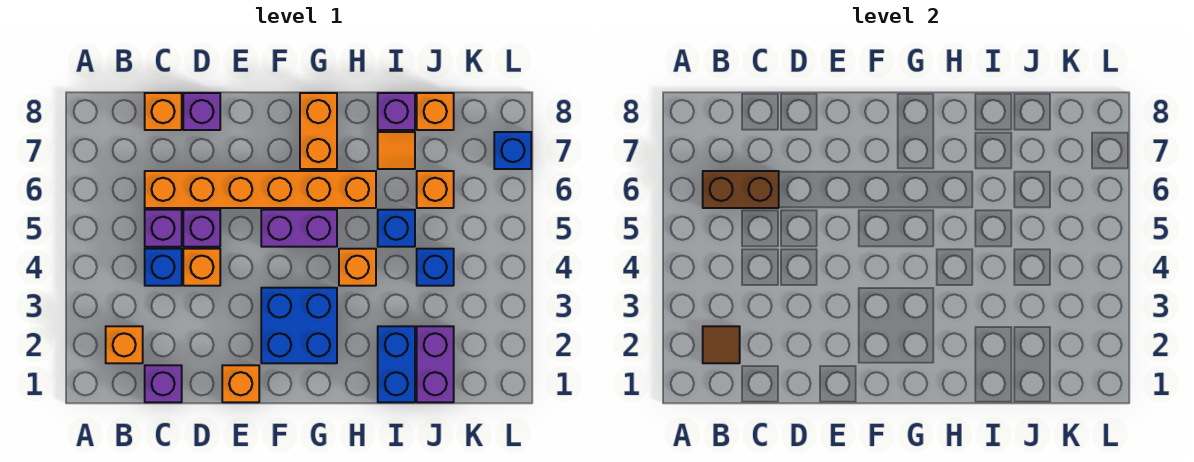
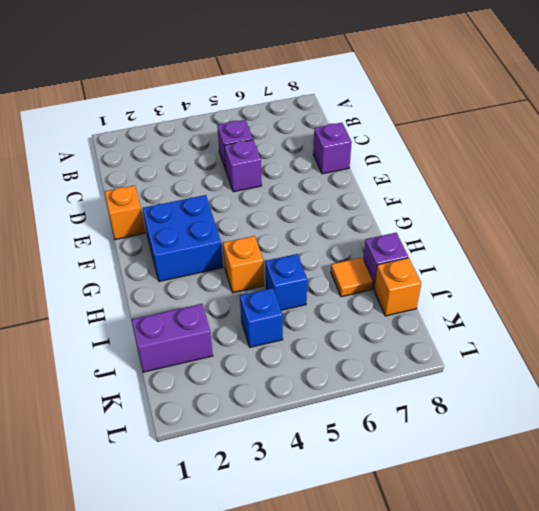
none -> orange brick B2 level 1
none -> purple brick C1 level 1
none -> blue brick C4 level 1

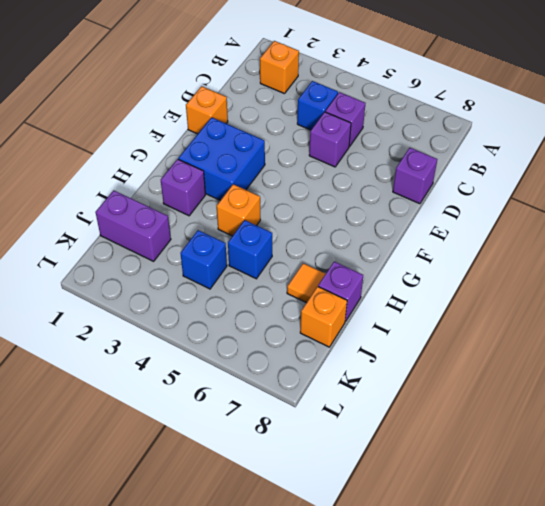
purple brick H2 level 1 -> purple brick C1 level 1
none -> orange brick C6:H6 level 1
none -> orange brick C8 level 1
none -> orange brick D4 level 1

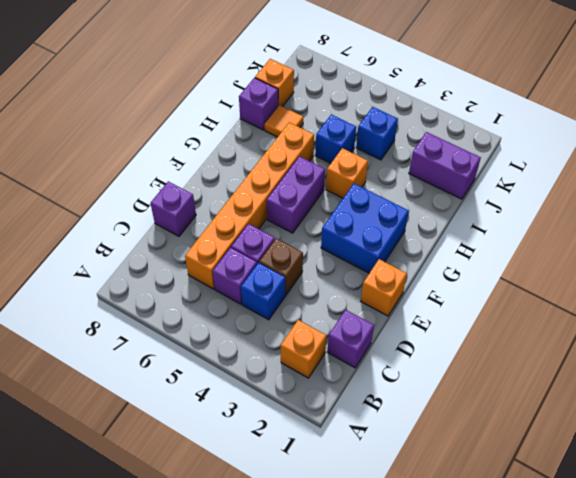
brown brick D4 level 1 -> orange brick D4 level 1
none -> orange brick C8 level 1
none -> orange brick G7:G8 level 1
none -> blue brick I1:I2 level 1

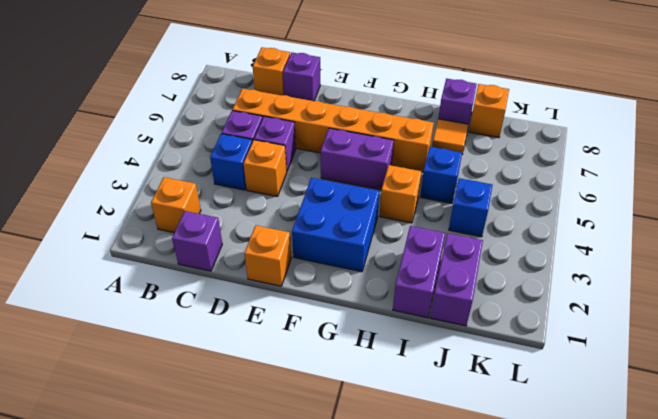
purple brick I1:I2 level 1 -> blue brick I1:I2 level 1
none -> orange brick G7:G8 level 1
none -> orange brick J6 level 1
none -> blue brick L7 level 1

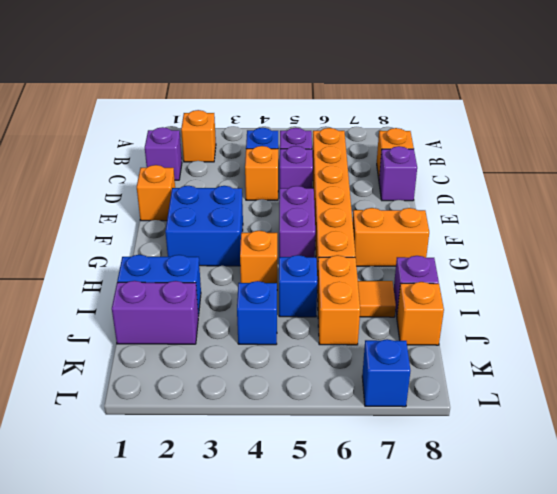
orange brick I6:J6 level 1 -> orange brick J6 level 1
none -> brown tile B2 level 2
none -> brown brick B6:C6 level 2

